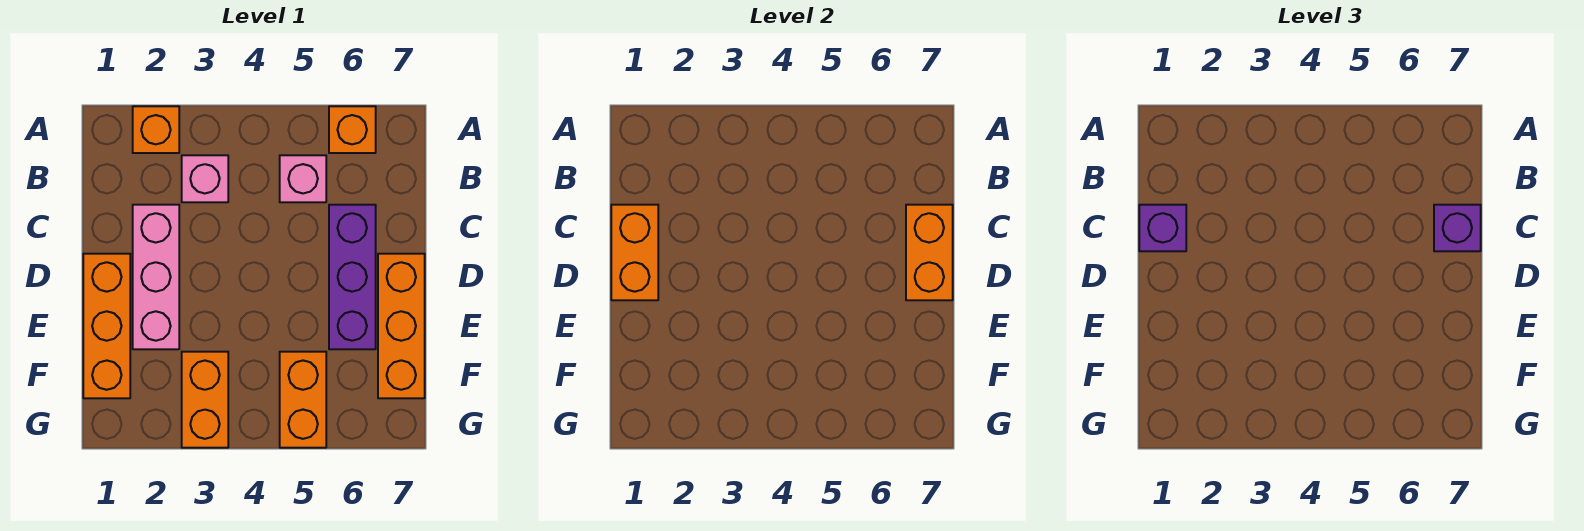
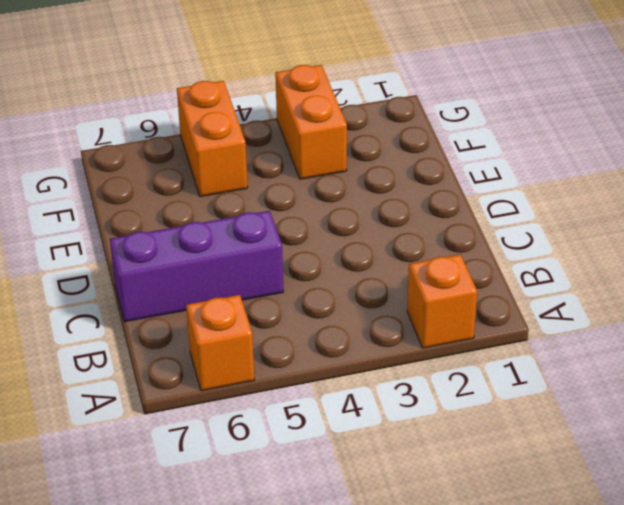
purple brick C5:C7 level 1 -> purple brick C6:E6 level 1
none -> pink brick B3 level 1
none -> pink brick B5 level 1
none -> pink brick C2:E2 level 1

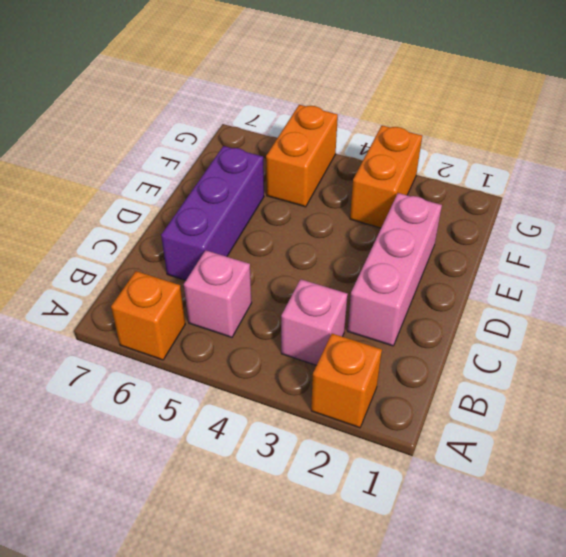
none -> orange brick D1:F1 level 1
none -> orange brick D7:F7 level 1
none -> orange brick C1:D1 level 2

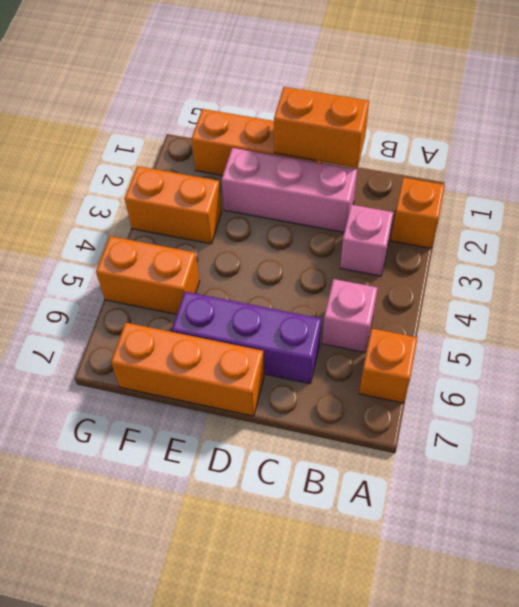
none -> orange brick C7:D7 level 2
none -> purple brick C1 level 3
none -> purple brick C7 level 3

